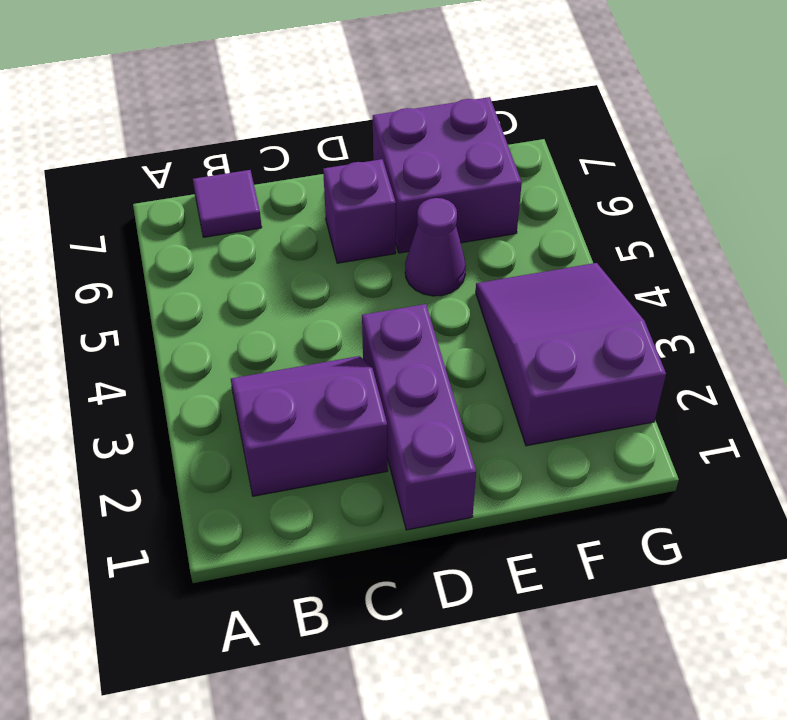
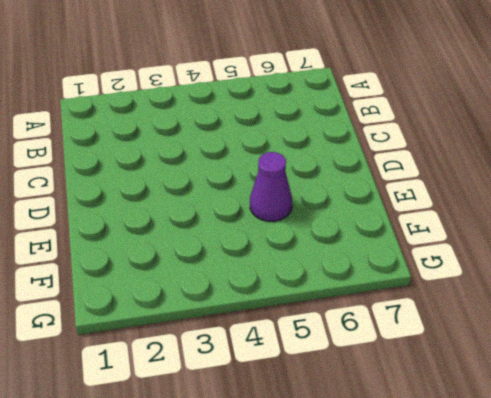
none -> purple slope B2:C3 level 1 top 2
none -> purple tile B7 level 1

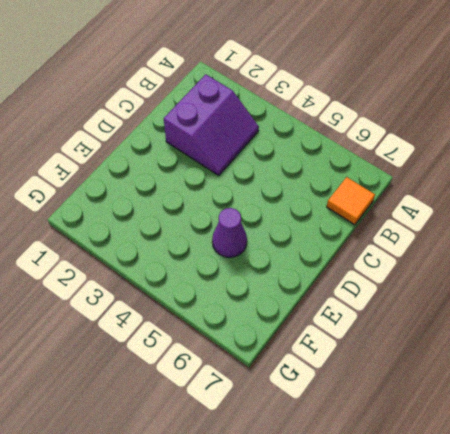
orange tile B7 level 1 -> purple tile B7 level 1
none -> purple brick D1:D3 level 1
none -> purple brick D6 level 1

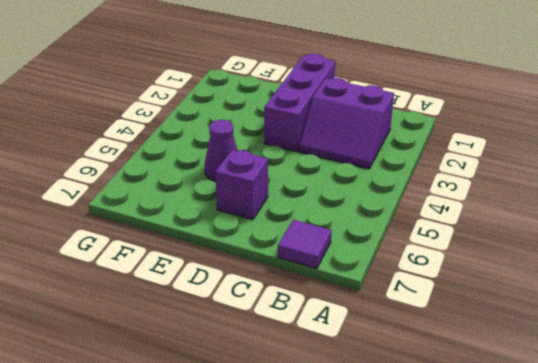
none -> purple brick E6:F7 level 1
none -> purple slope F2:G4 level 1 top 2

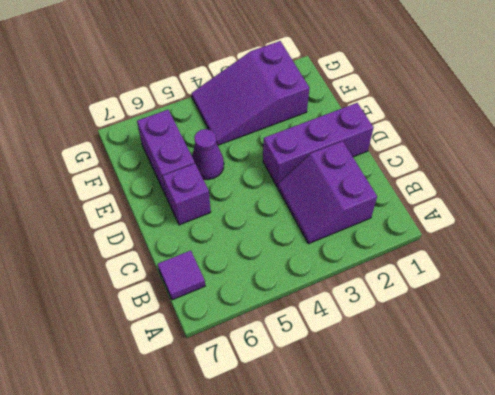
purple brick E6:F6 level 1 -> purple brick E6:F7 level 1

